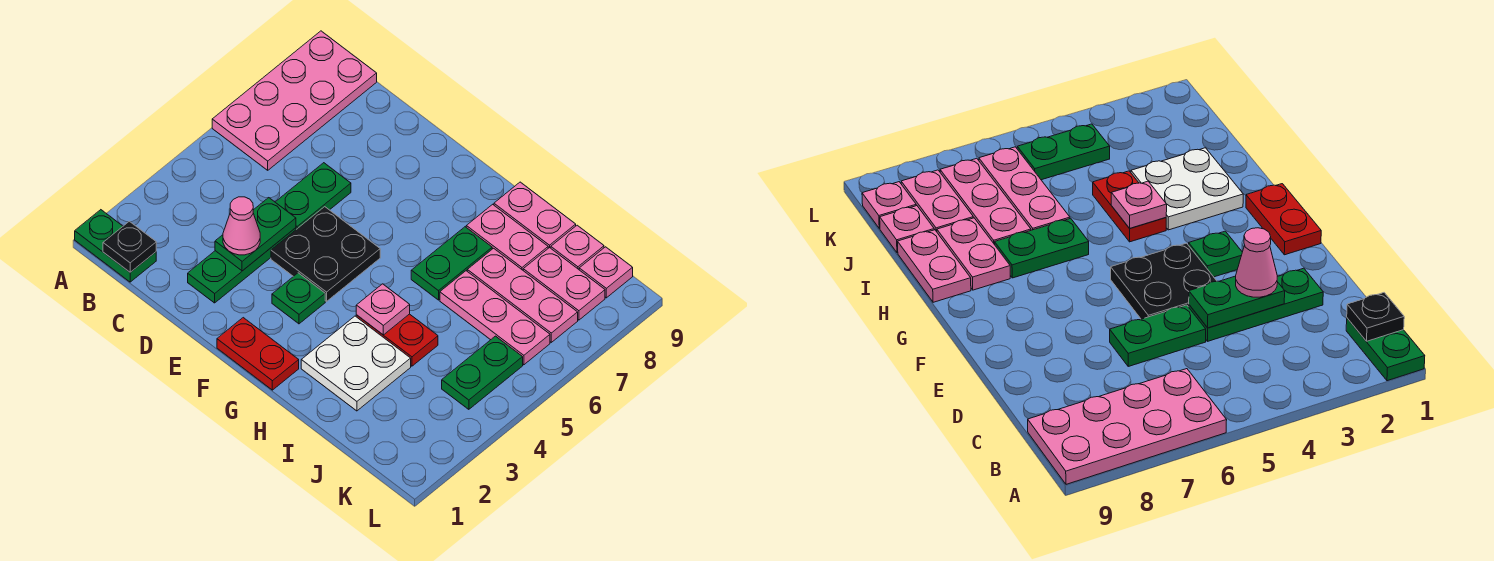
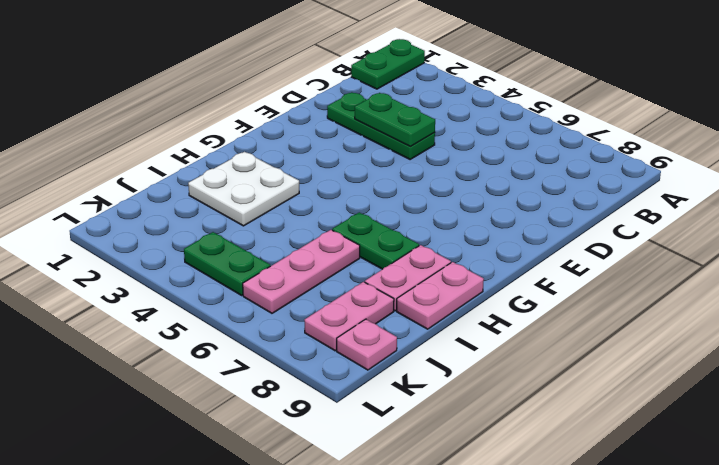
none -> pink plate A6:B9 level 1
none -> green plate D5:D6 level 1
none -> black plate E4:F5 level 1

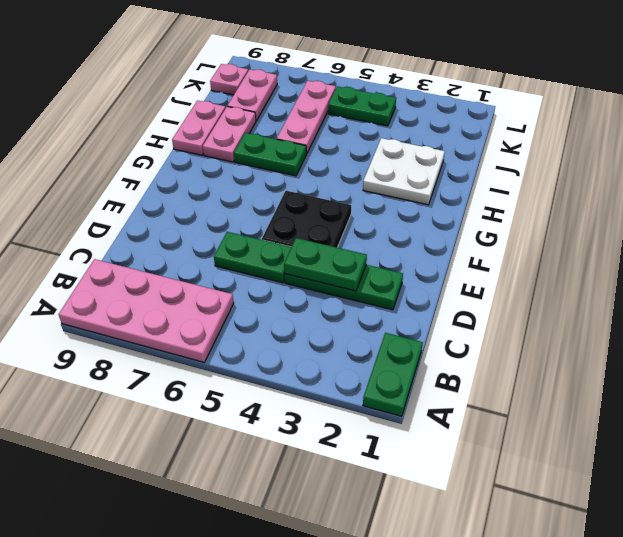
none -> red plate F1:G1 level 1
none -> green plate F3 level 1
none -> red plate H4:I4 level 1

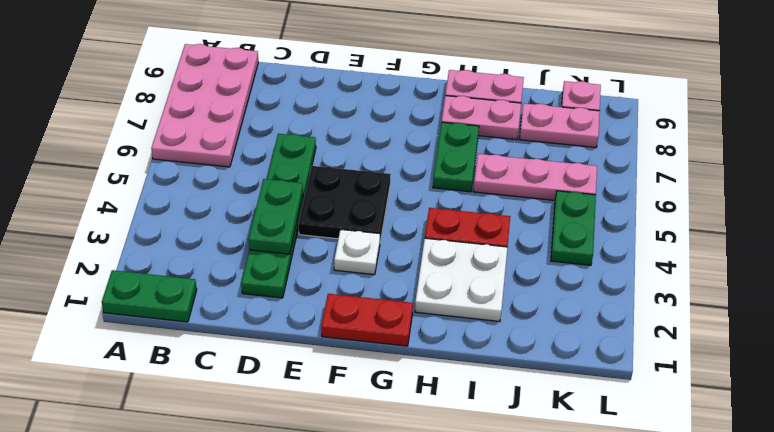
white plate F3 level 1 -> green plate F3 level 1
none -> pink plate I7:K7 level 1
none -> pink plate J9 level 1
none -> black plate B1 level 2

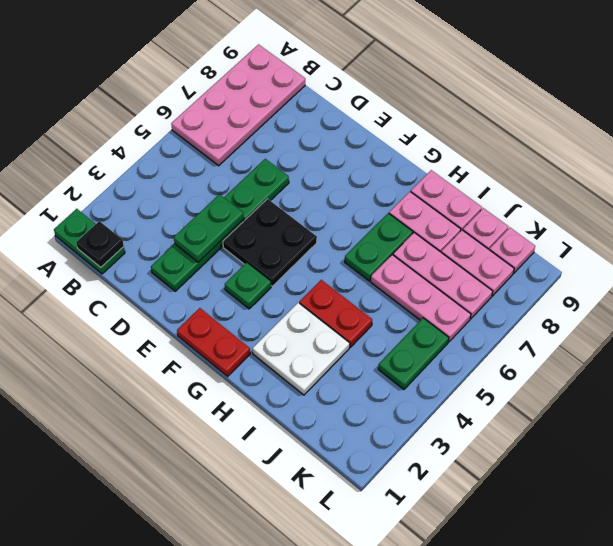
none -> pink plate H4 level 2
none -> pink cone D3 level 3

